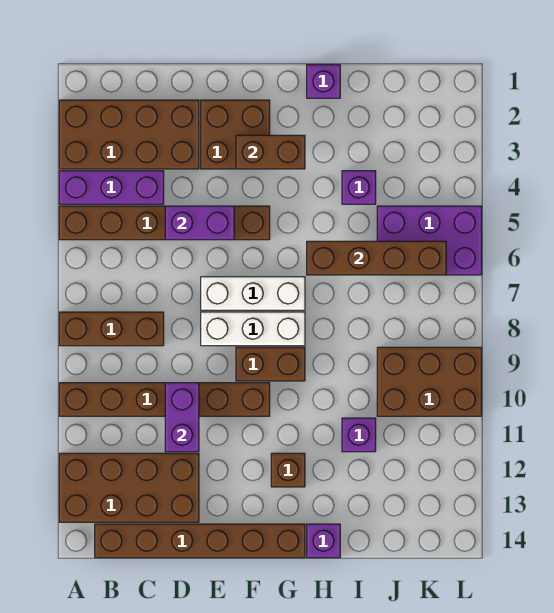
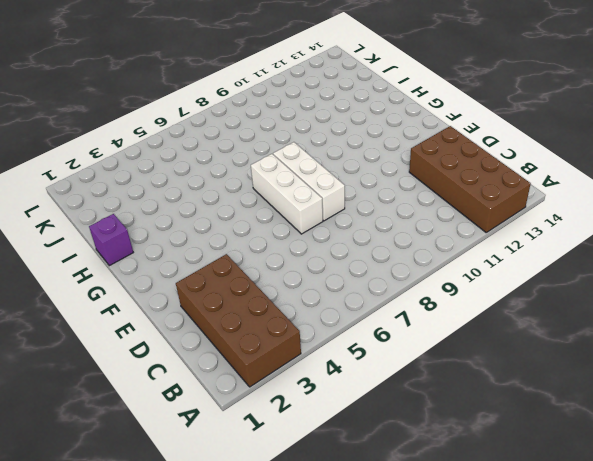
none -> purple brick A4:C4 level 1
none -> brown brick A5:F5 level 1
none -> brown brick A8:C8 level 1

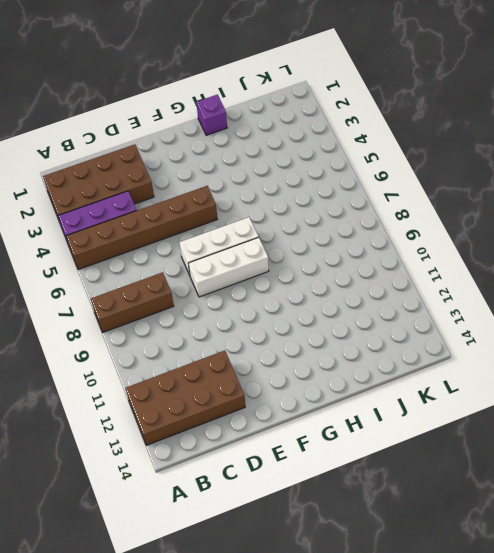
none -> brown brick A10:F10 level 1
none -> brown brick B14:G14 level 1
none -> brown brick E2:F3 level 1

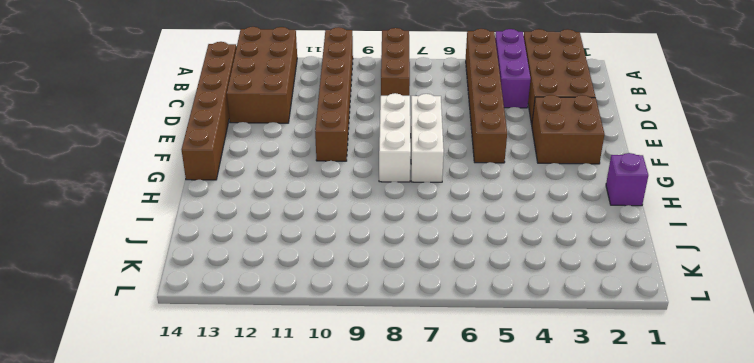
none -> brown brick F9:G9 level 1
none -> brown brick G12 level 1
none -> purple brick H14 level 1

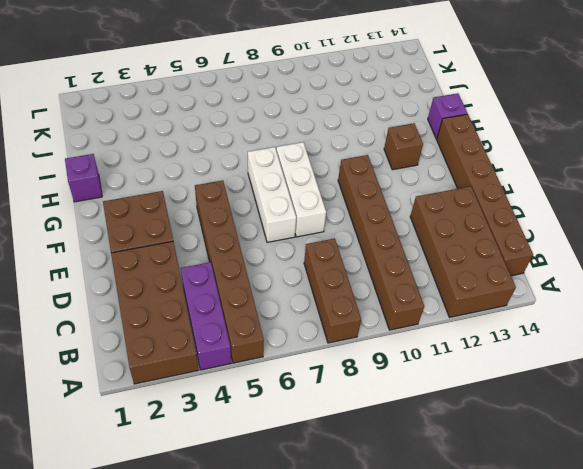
none -> brown brick F9:G9 level 1
none -> purple brick I4 level 1
none -> purple brick I11 level 1

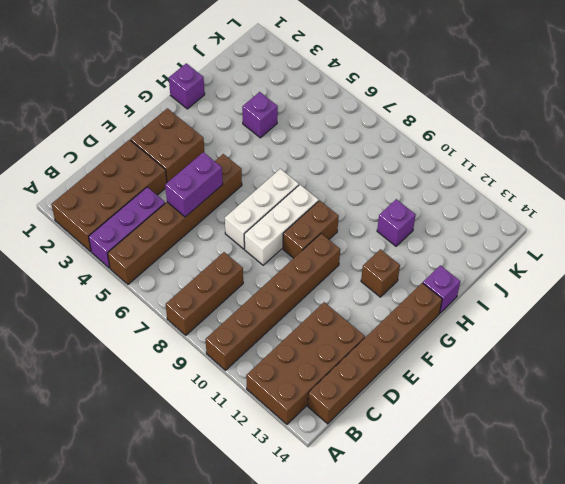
none -> purple brick J5:L6 level 1
none -> brown brick J9:L10 level 1
none -> purple brick D10:D11 level 2

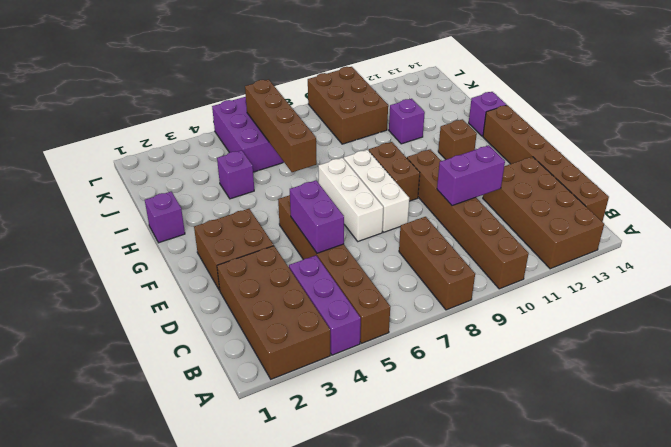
none -> brown brick F3:G3 level 2

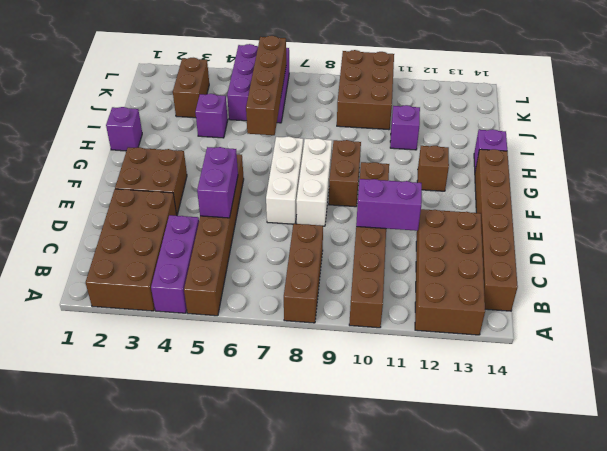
brown brick J3:K3 level 1 -> brown brick F3:G3 level 2

